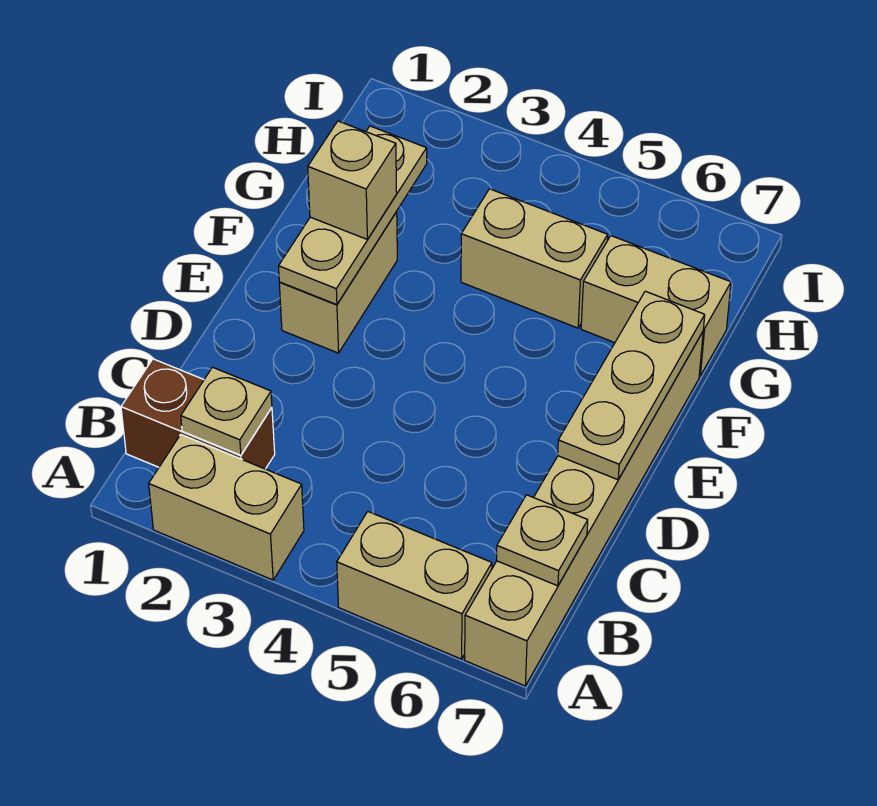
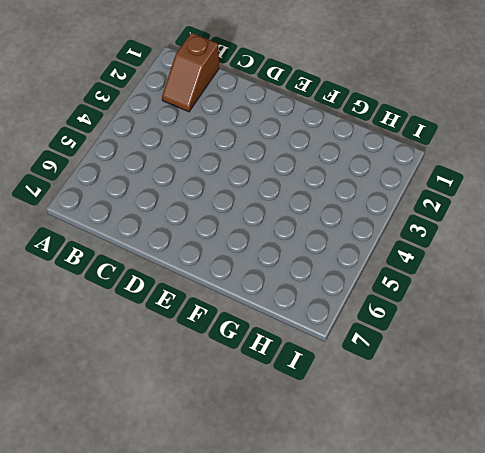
brown slope B1:B2 level 1 top 1 -> brown brick B1:B2 level 1
none -> tan brick A2:A3 level 1
none -> tan brick A5:A6 level 1
none -> tan brick A7:F7 level 1

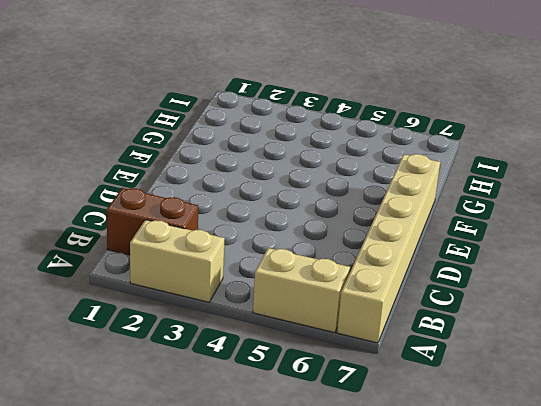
none -> tan brick E2:F2 level 1
none -> tan brick G4:G5 level 1
none -> tan brick G6:G7 level 1

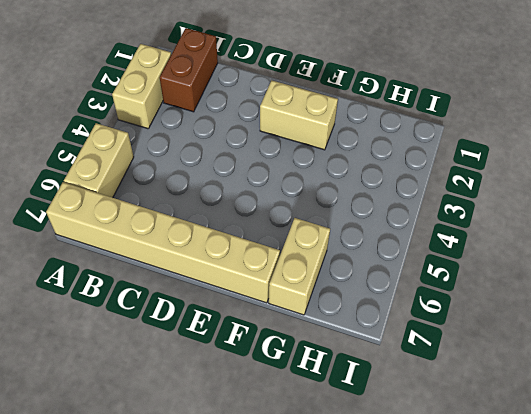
none -> tan brick G4:G5 level 1
none -> tan plate B2 level 2
none -> tan plate B7 level 2

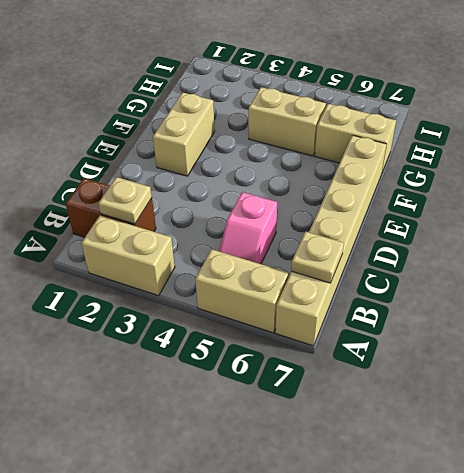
pink slope B5:C5 level 1 top C -> none
none -> tan plate D7:F7 level 2
none -> tan plate E2:G2 level 2
none -> tan brick F2 level 3

